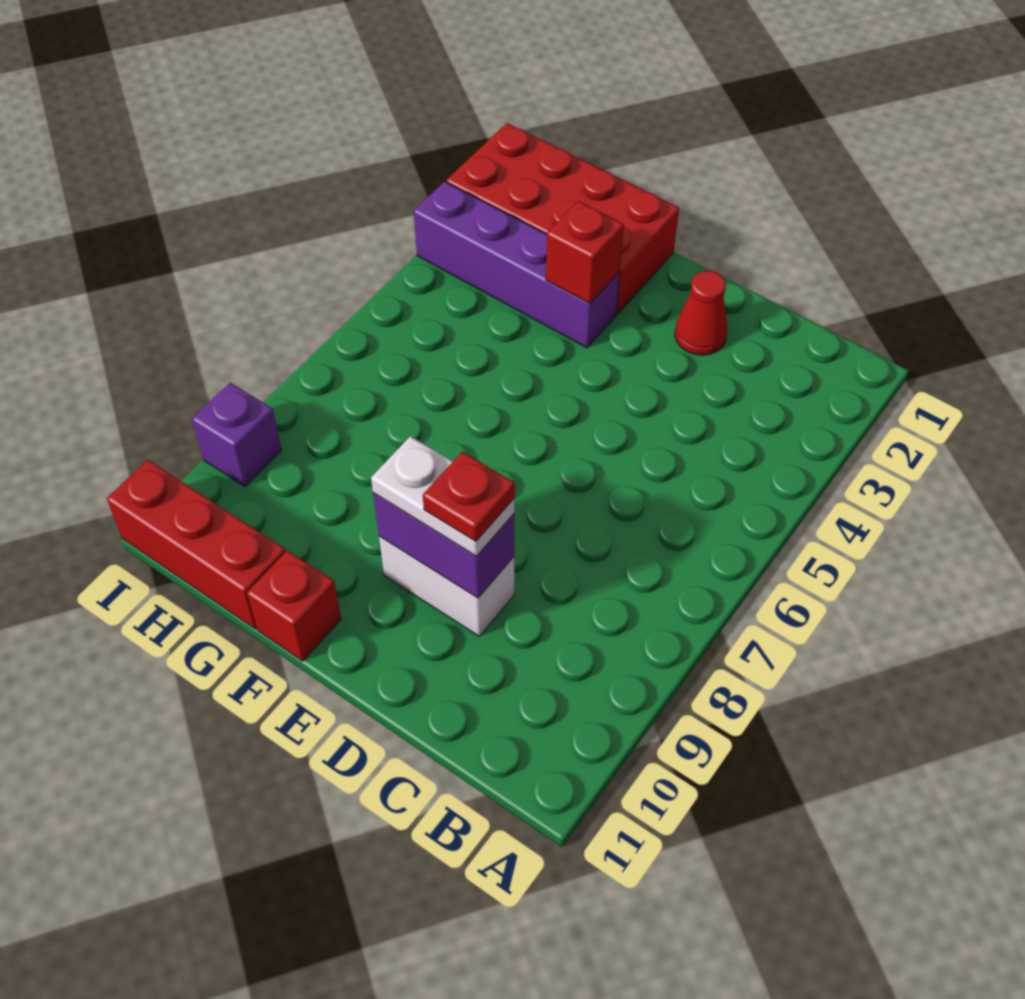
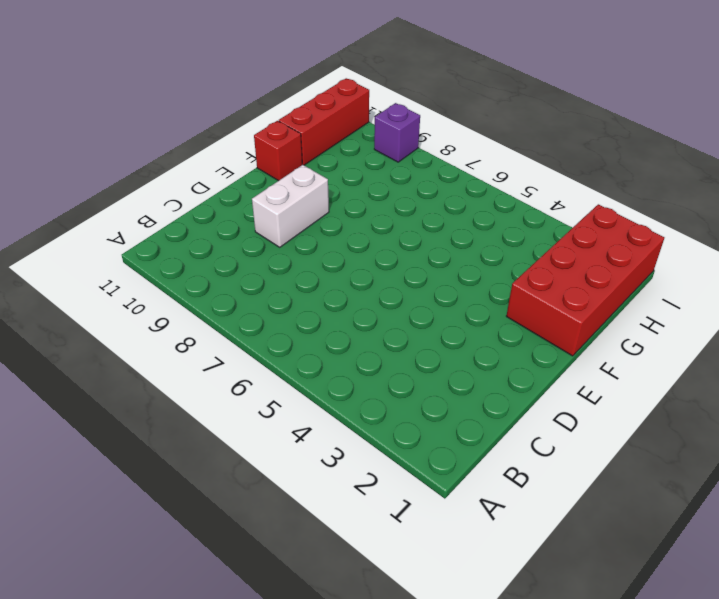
none -> red cone D2 level 1
none -> purple brick F3:I3 level 1

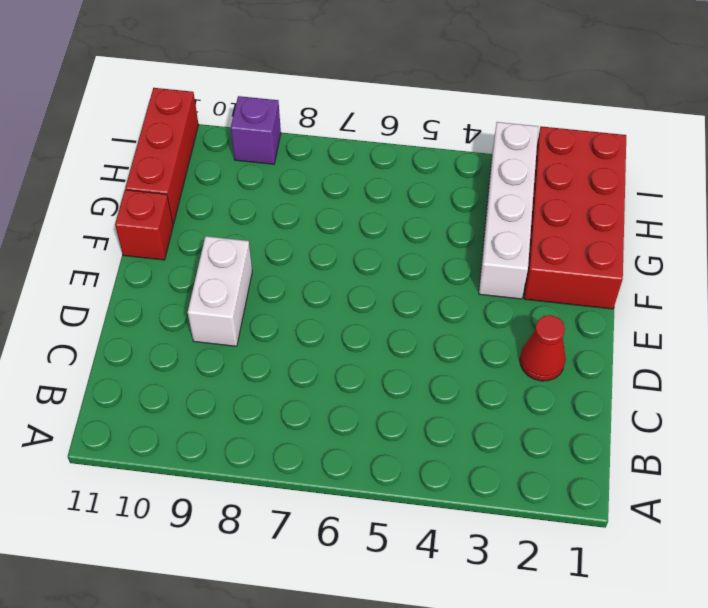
white brick F3:I3 level 1 -> purple brick F3:I3 level 1
none -> purple brick D9:E9 level 2
none -> red brick F3 level 2

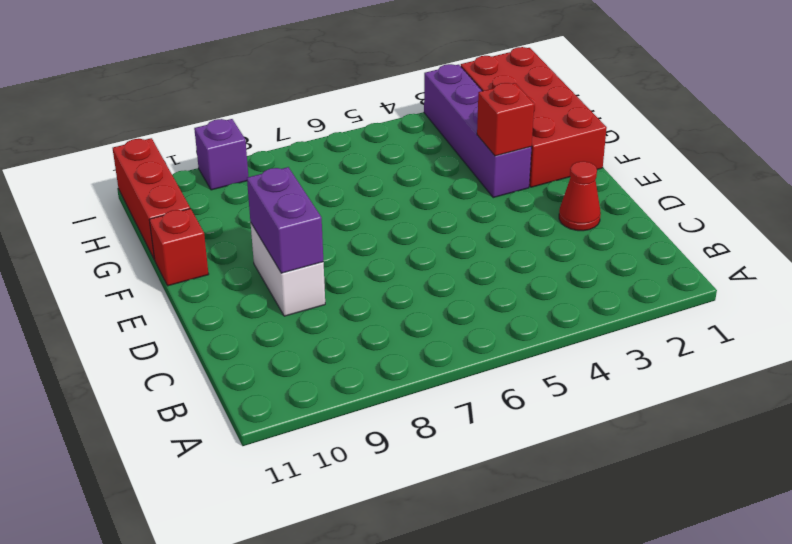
none -> white plate D9:E9 level 3
none -> red plate D9 level 4

